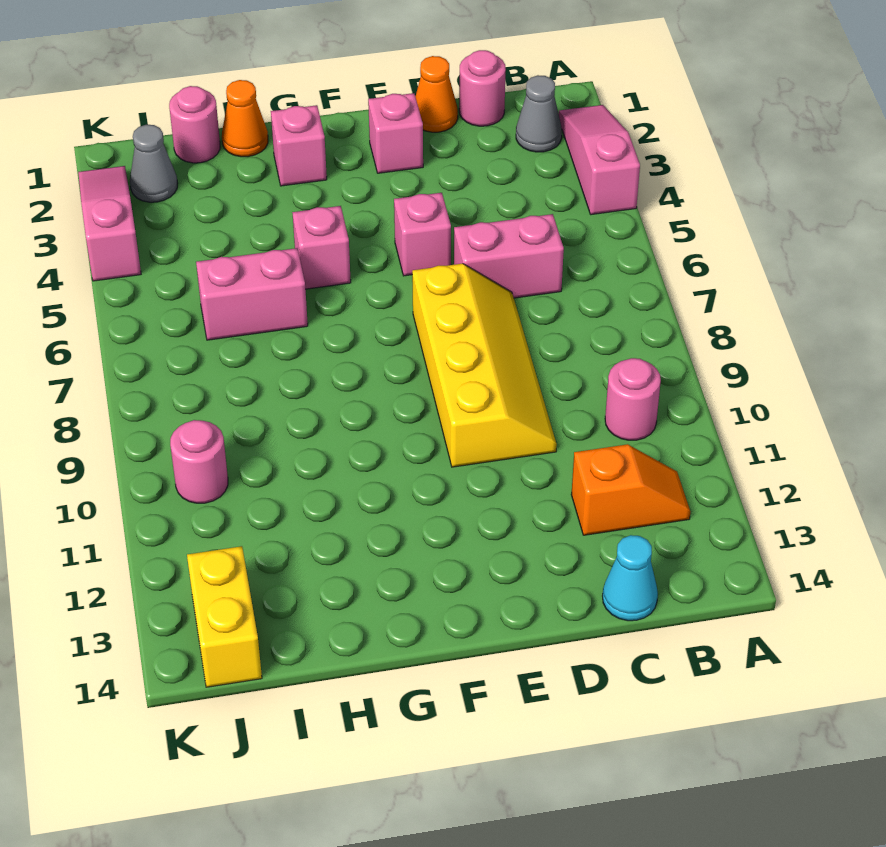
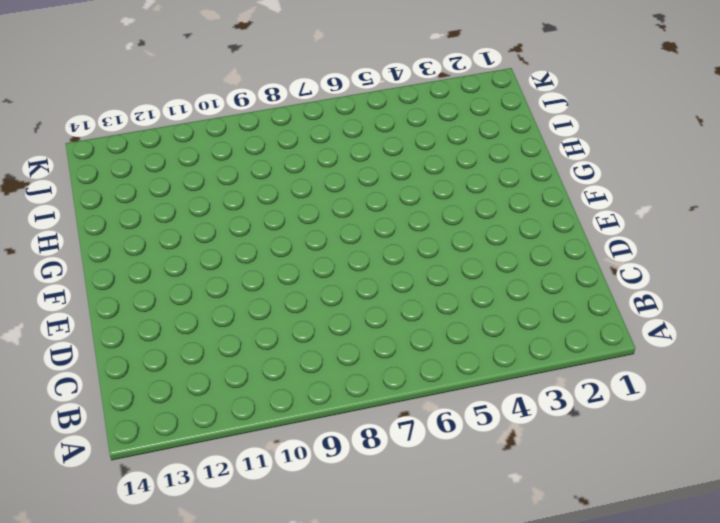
none -> pink slope A2:A4 level 1 top 4
none -> grey cone B2 level 1
none -> pink round brick B10 level 1

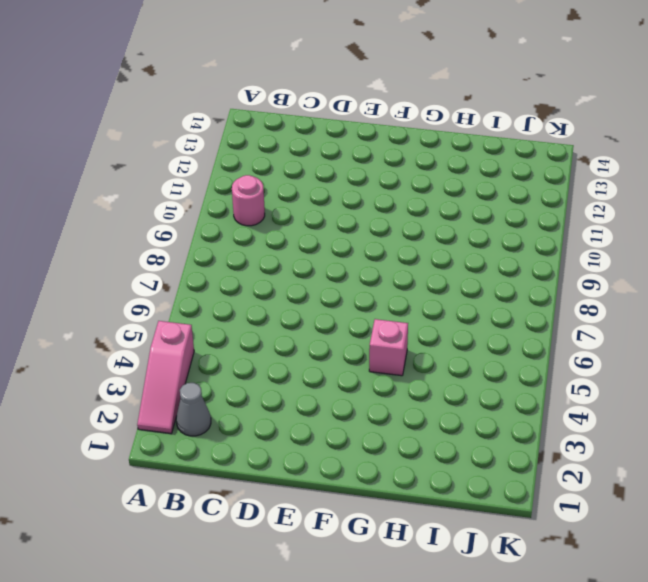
none -> orange slope B12:C12 level 1 top C
none -> pink round brick C1 level 1
none -> pink brick C6:D6 level 1

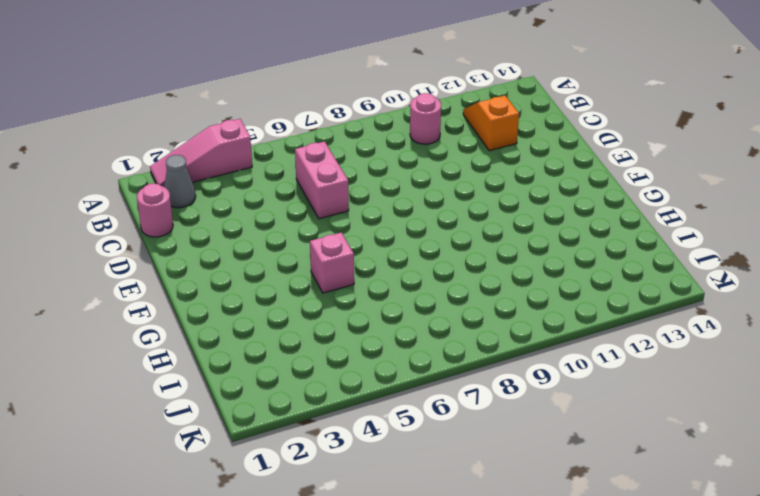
none -> cyan cone C14 level 1
none -> orange cone D1 level 1
none -> yellow slope D7:E10 level 1 top E

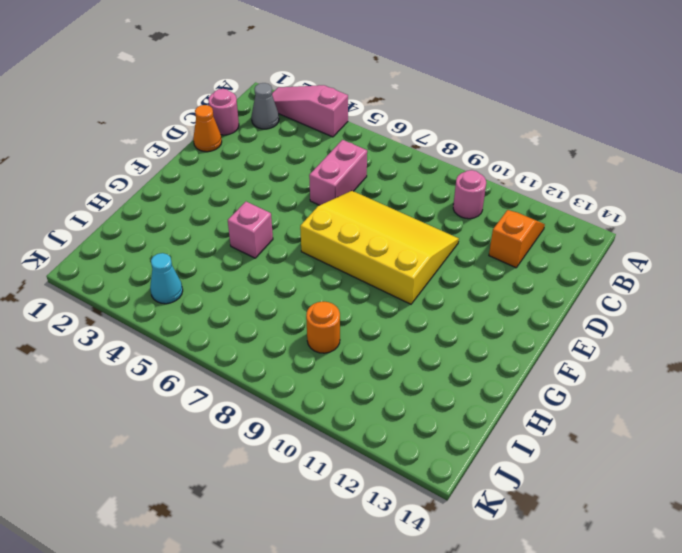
yellow slope D7:F10 level 1 top F -> yellow slope D7:E10 level 1 top E
orange round brick I9 level 1 -> none
cyan cone J4 level 1 -> cyan cone C14 level 1
none -> pink brick E2 level 1
none -> pink brick E5 level 1
none -> pink brick G2 level 1

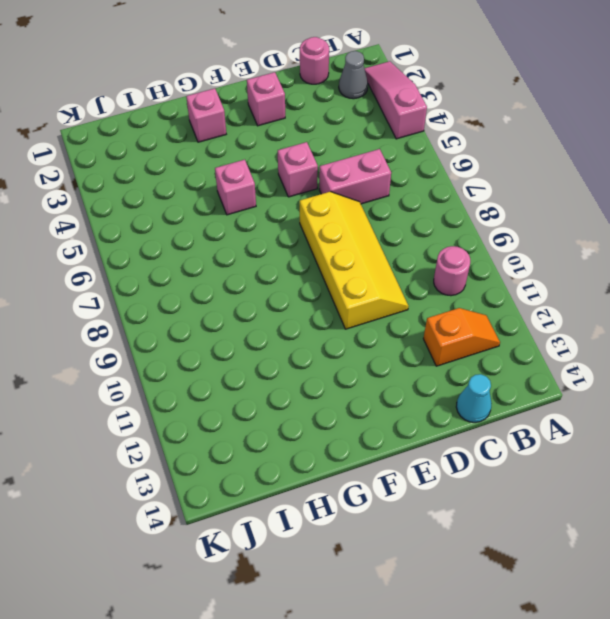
none -> orange cone D1 level 1
none -> orange cone H1 level 1
none -> pink brick H6:I6 level 1

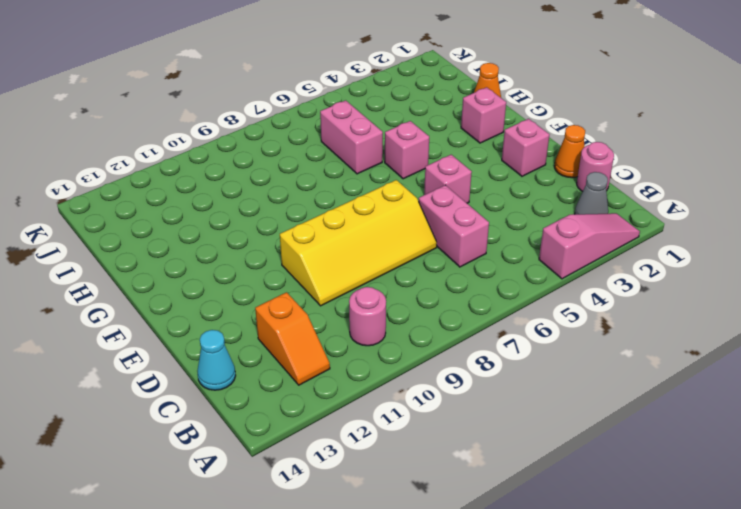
none -> pink round brick I1 level 1
none -> grey cone J2 level 1
none -> pink round brick J10 level 1

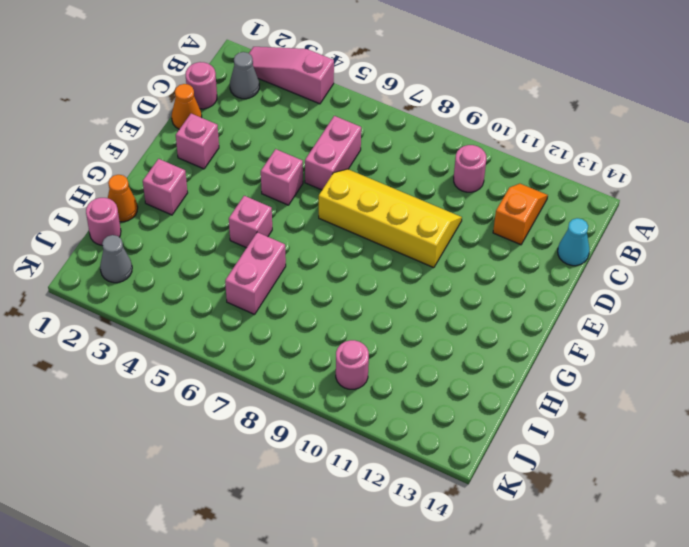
none -> yellow brick J13:J14 level 1
none -> pink slope K2:K4 level 1 top 4

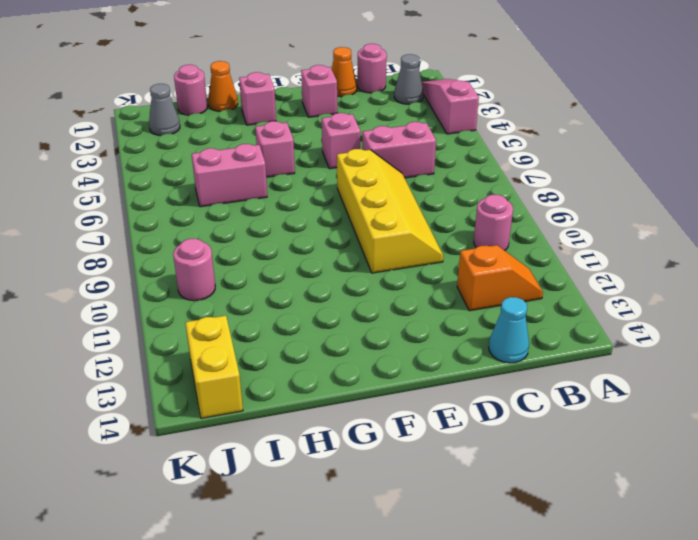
none -> pink slope K2:K4 level 1 top 4

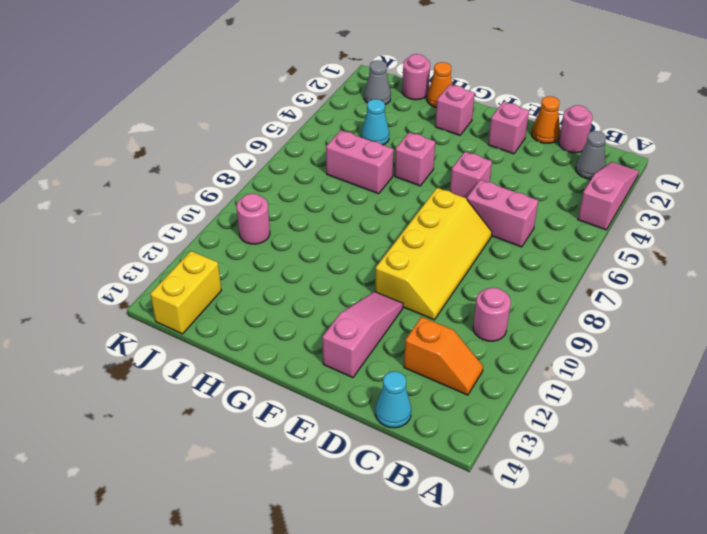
pink slope E11:E13 level 1 top 13 -> pink slope K2:K4 level 1 top 4
cyan cone I4 level 1 -> none

